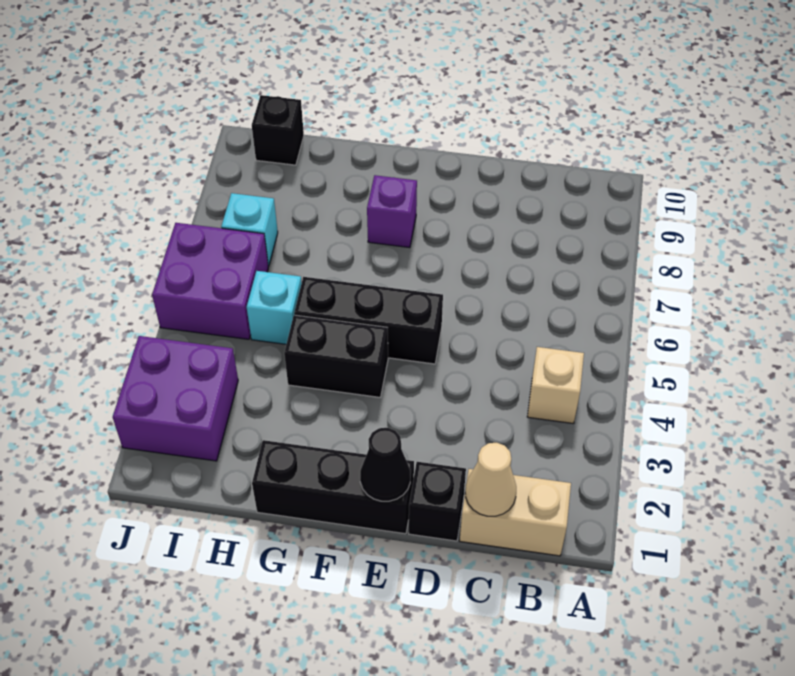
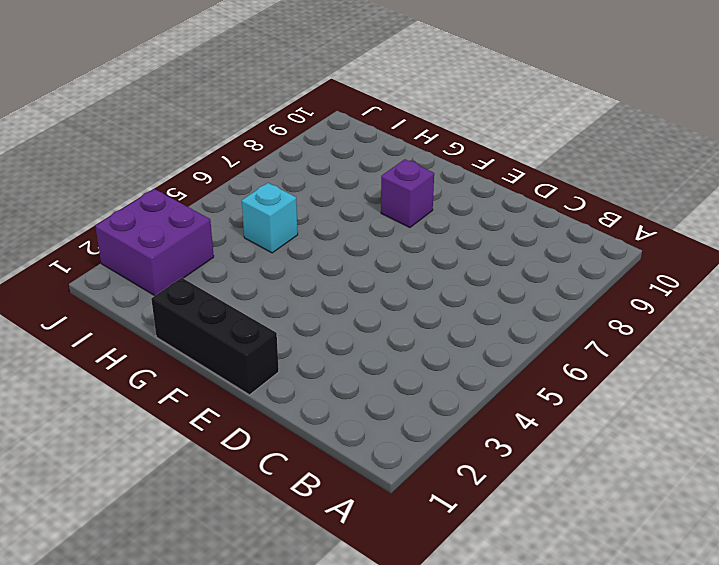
none -> tan brick B1:C1 level 1
none -> tan brick B4 level 1
none -> black brick D1 level 1

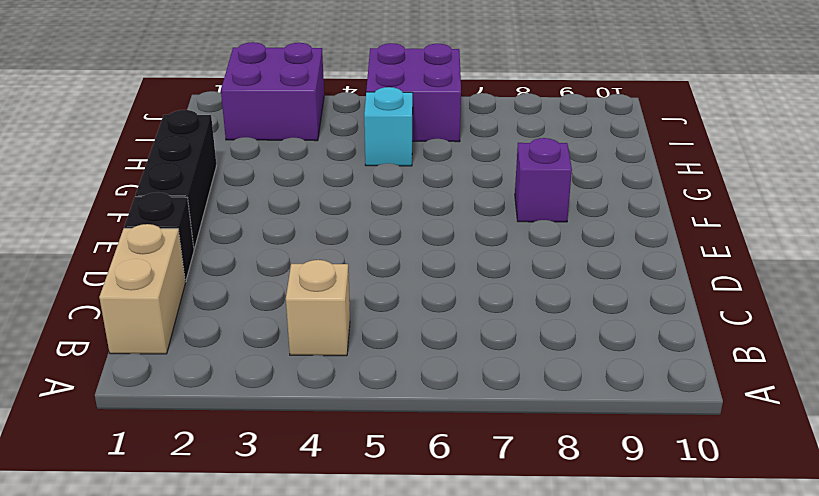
none -> black brick E5:G5 level 1
none -> black brick F4:G4 level 1
none -> cyan brick I7 level 1

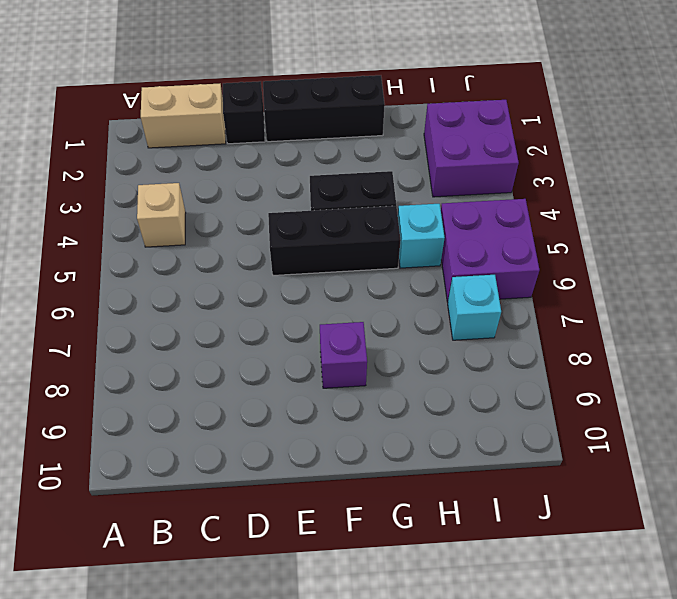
none -> black brick I10 level 1
none -> tan cone C1 level 2
none -> black cone E1 level 2

